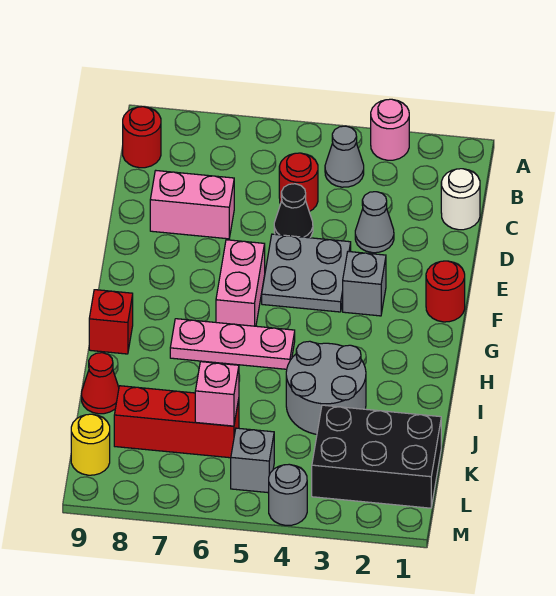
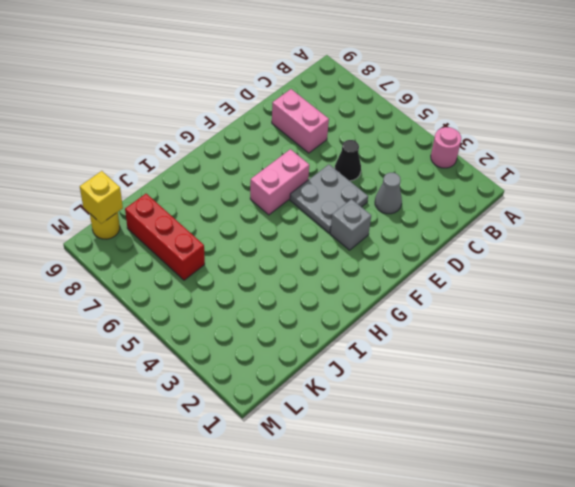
yellow brick L9 level 2 -> none
none -> grey cone B4 level 1
none -> red round brick B9 level 1
none -> white round brick C1 level 1

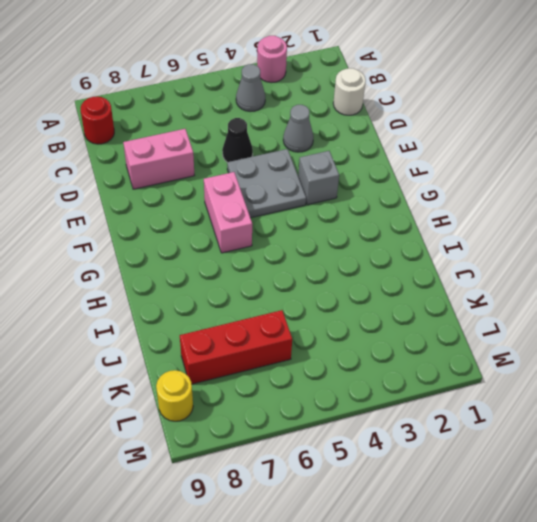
none -> red round brick C5 level 1
none -> red round brick F1 level 1
none -> pink plate H5:H7 level 1

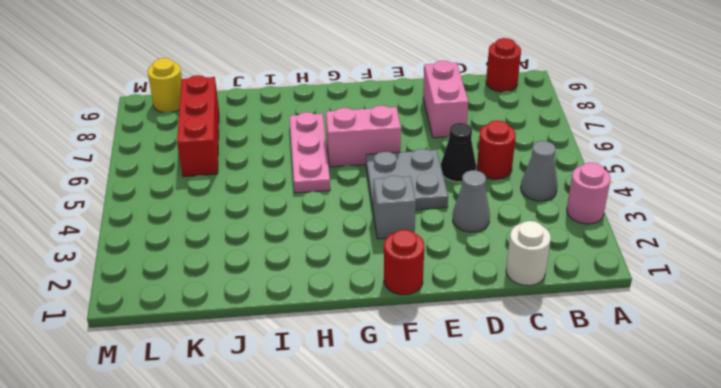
none -> red brick H9 level 1
none -> grey round brick I3:J4 level 1
none -> red cone J9 level 1

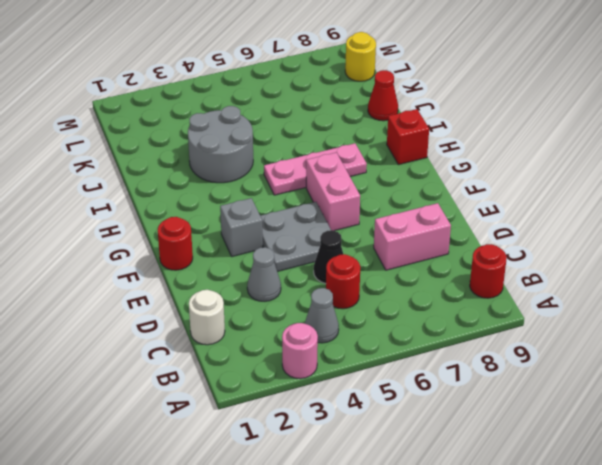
none -> black brick K1:L3 level 1
none -> red brick K6:K8 level 1
none -> grey brick L5 level 1

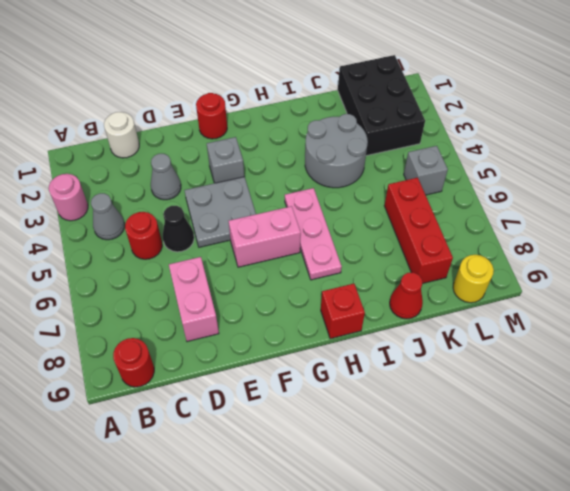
none -> grey round brick M4 level 1
none -> pink brick K6 level 2

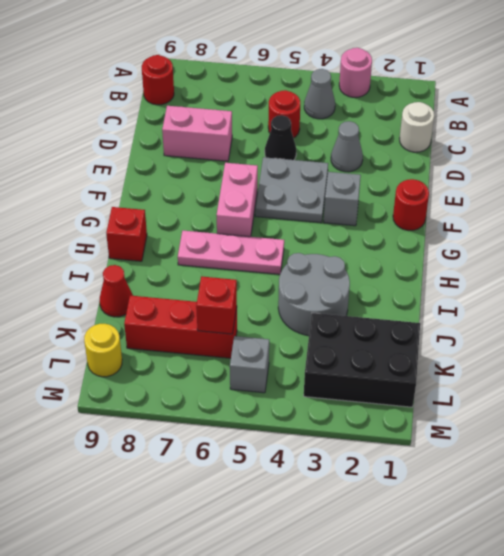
red brick K6 level 2 -> pink brick K6 level 2
none -> grey round brick M4 level 1

